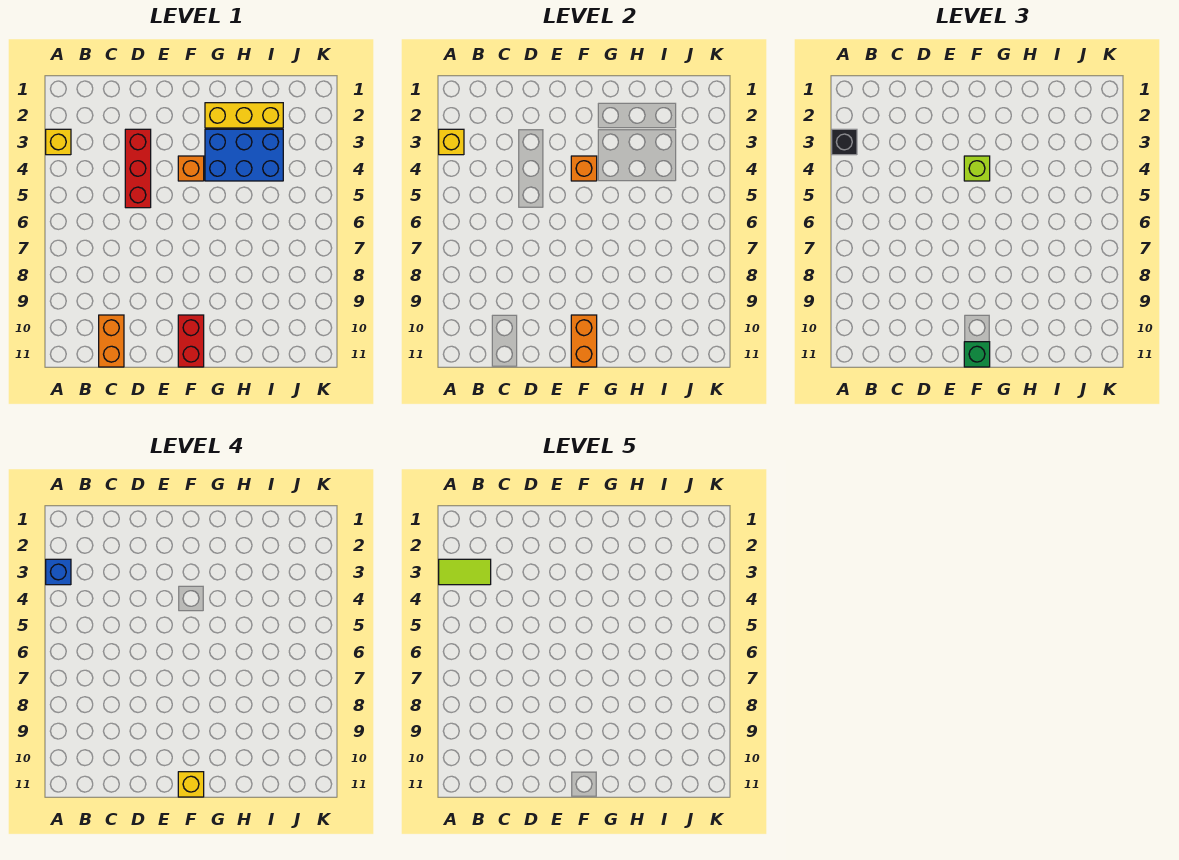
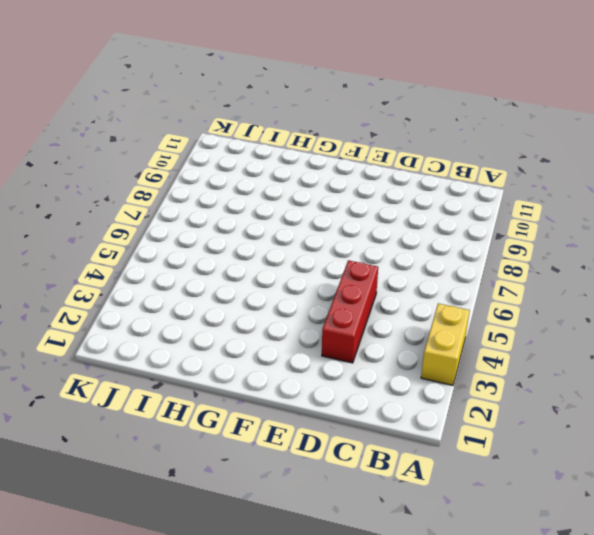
yellow brick A3:A4 level 1 -> yellow brick A3 level 1
none -> orange brick C10:C11 level 1
none -> orange brick F4 level 1
none -> red brick F10:F11 level 1

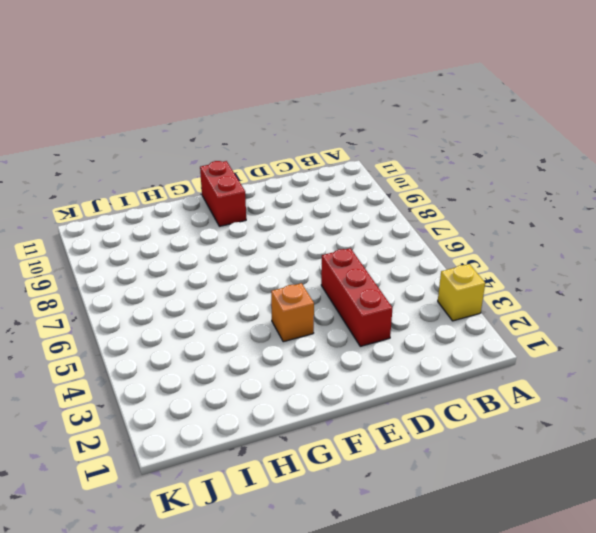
none -> orange brick C10:C11 level 1
none -> yellow brick G2:I2 level 1
none -> blue brick G3:I4 level 1

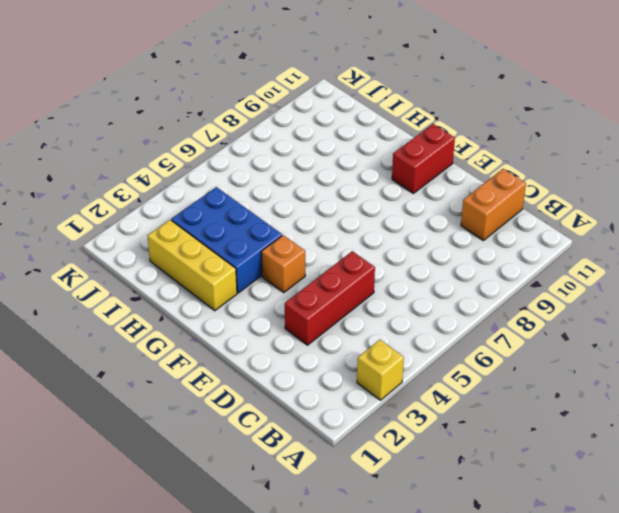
none -> yellow brick A3 level 2
none -> orange brick F4 level 2
none -> orange brick F10:F11 level 2

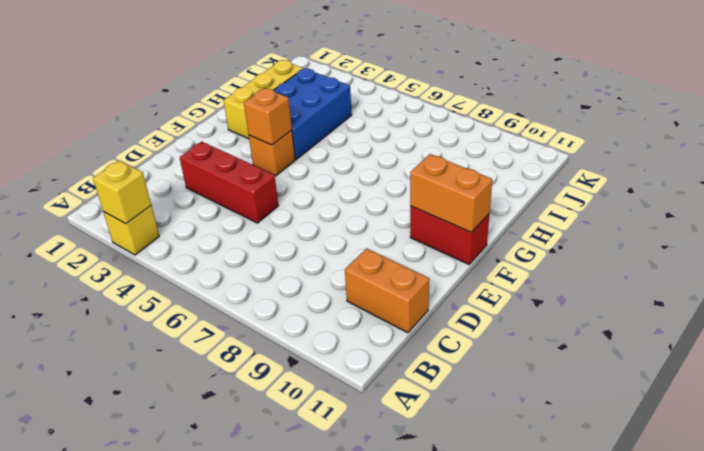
none -> black brick A3 level 3
none -> lime brick F4 level 3
none -> green brick F11 level 3

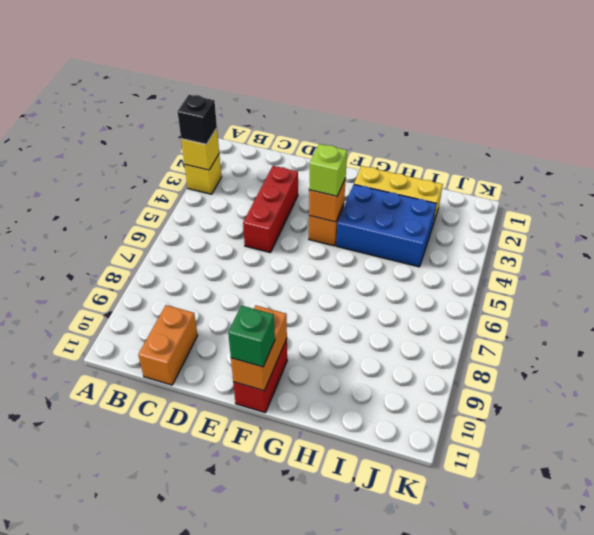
none -> blue brick A3 level 4
none -> yellow brick F11 level 4
none -> lime tile A3:B3 level 5

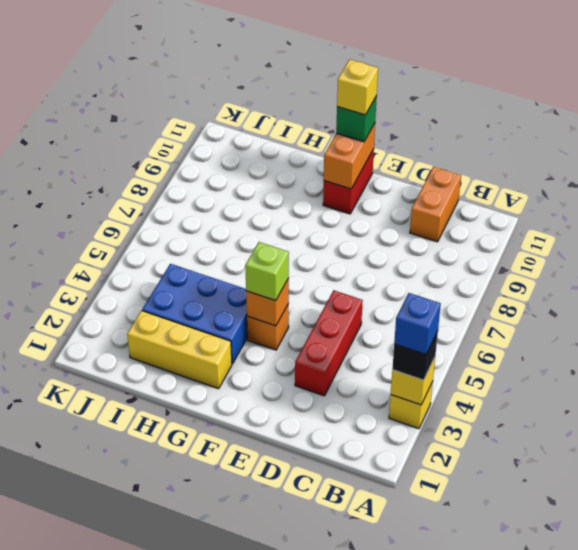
none -> lime tile A3:B3 level 5

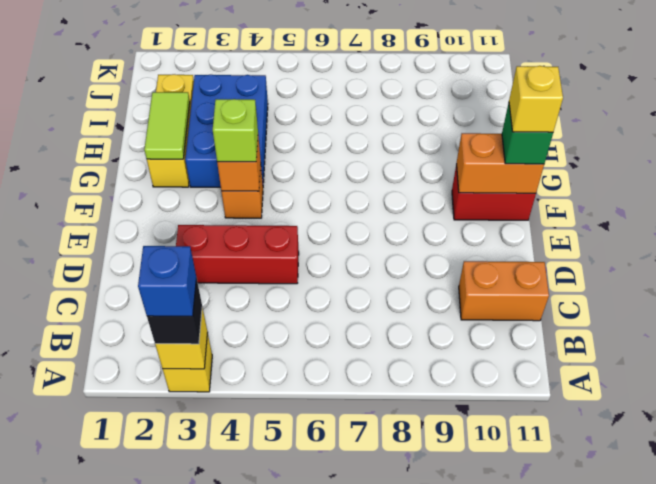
lime tile G2:H2 level 2 -> lime tile A3:B3 level 5

